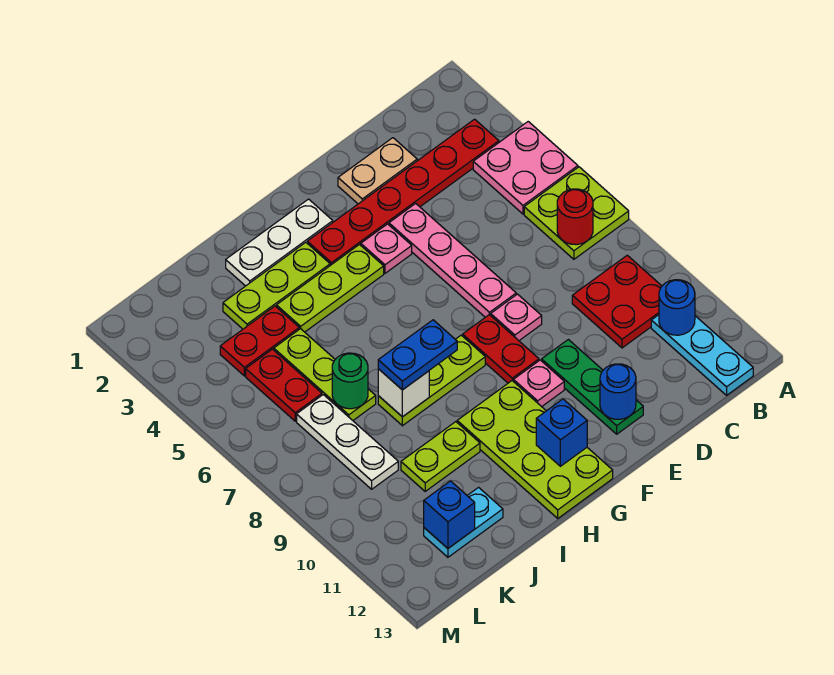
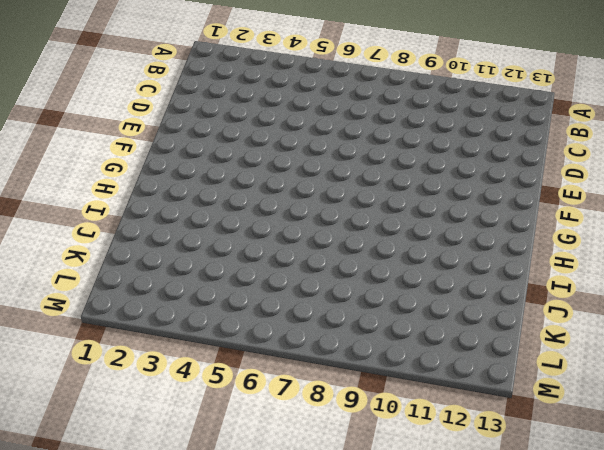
none -> pink plate A4:B5 level 1
none -> lime plate A6:B7 level 1
none -> red plate B3:G3 level 1
none -> red plate B9:C10 level 1

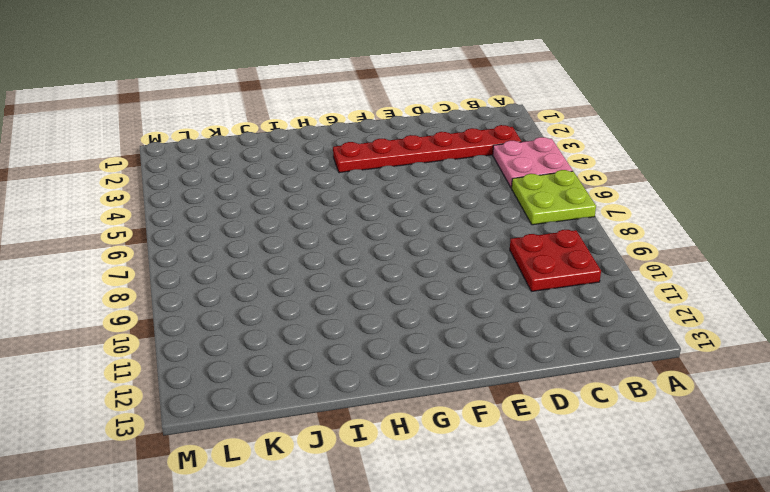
none -> cyan plate B11:B13 level 1
none -> tan plate D2:E2 level 1
none -> pink plate E4:E7 level 1
none -> pink plate E8 level 1

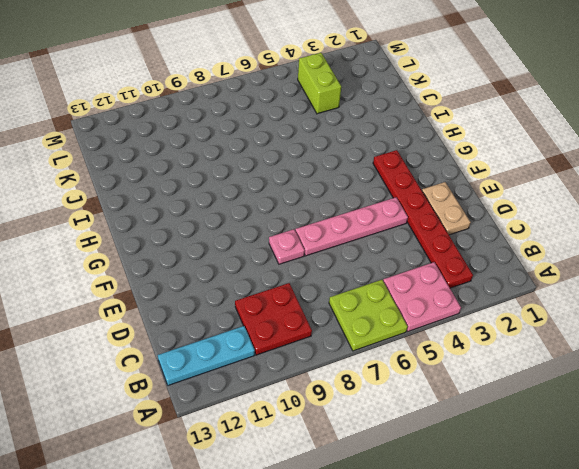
lime brick K4:L4 level 1 -> red plate J4:K4 level 1
none -> green plate E10:E12 level 1
none -> pink plate F4 level 1
none -> red plate F8:F9 level 1
none -> pink plate F10 level 1

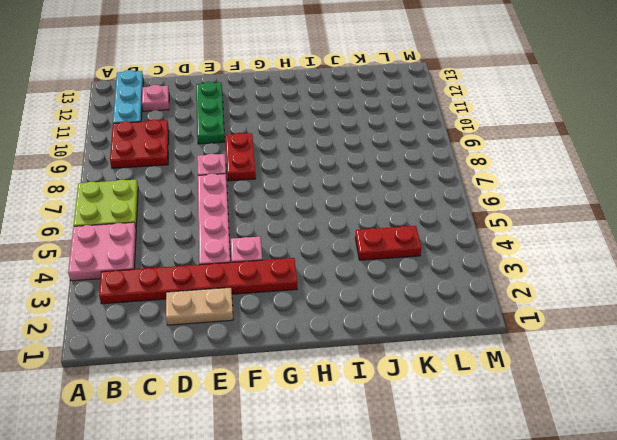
pink plate C12 level 1 -> pink plate F10 level 1
none -> white plate G2:I2 level 1
none -> lime plate G4:I4 level 1
none -> lime plate G8:I8 level 1
none -> lime plate G10:H13 level 1

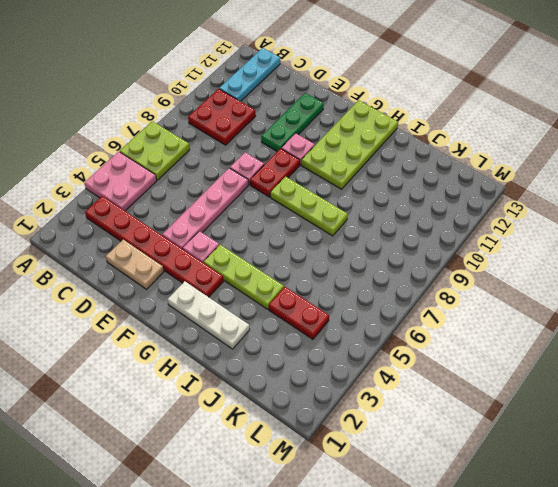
none -> lime plate H3:J3 level 1
none -> lime plate I10:J10 level 1
none -> lime plate J5:J7 level 1
none -> cyan plate J12:K12 level 1

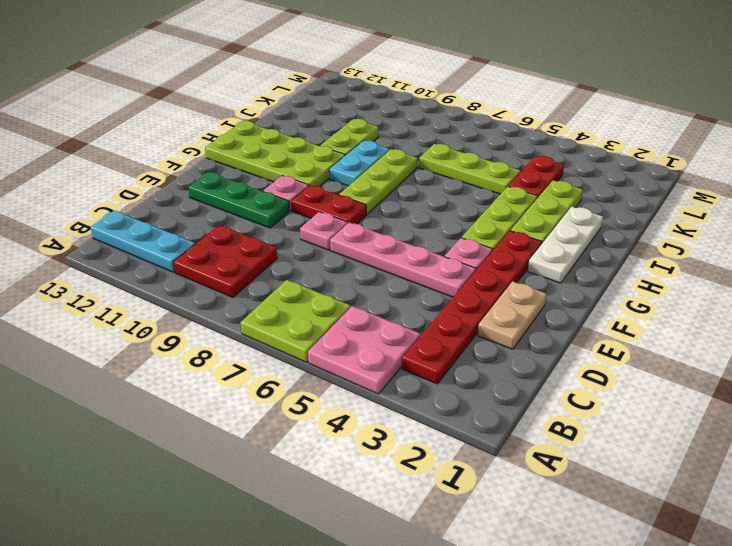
cyan plate H9:I9 level 1 -> cyan plate J12:K12 level 1
none -> red plate K5:K6 level 1
none -> white plate K7:K9 level 1
none -> red round brick B7 level 2
none -> blue round brick B11 level 2

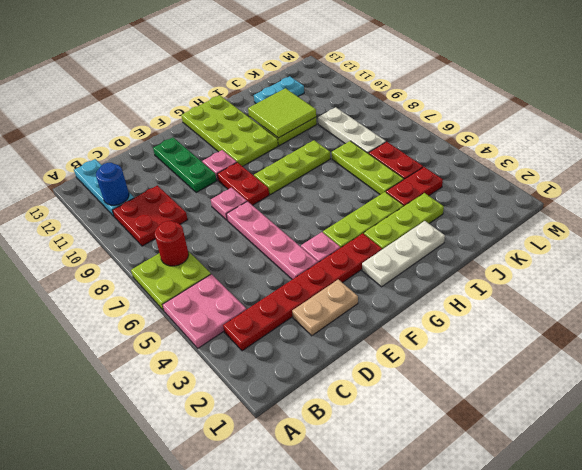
lime tile I10:J11 level 2 -> none
none -> blue round brick E12 level 2
none -> blue brick G12 level 2
none -> white brick I8 level 2
none -> green round brick J7 level 2

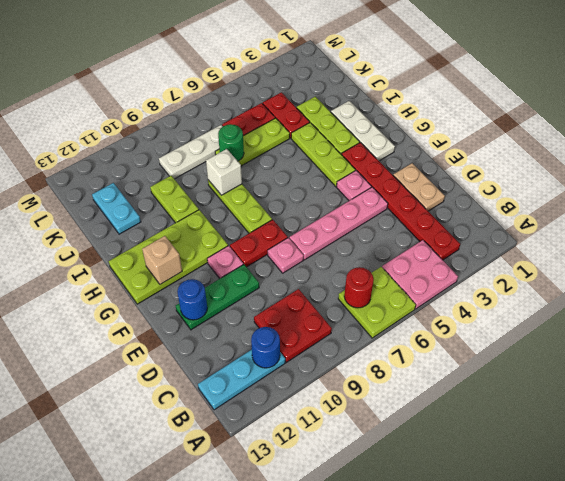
tan brick G12 level 2 -> blue brick G12 level 2
none -> blue brick K12 level 2
none -> blue plate H8:I8 level 3

